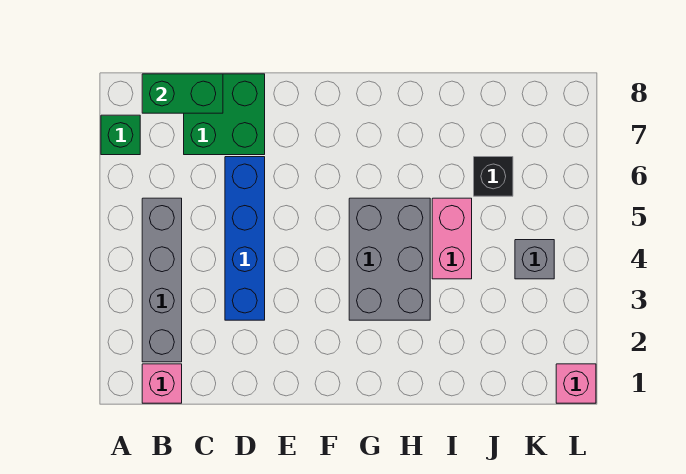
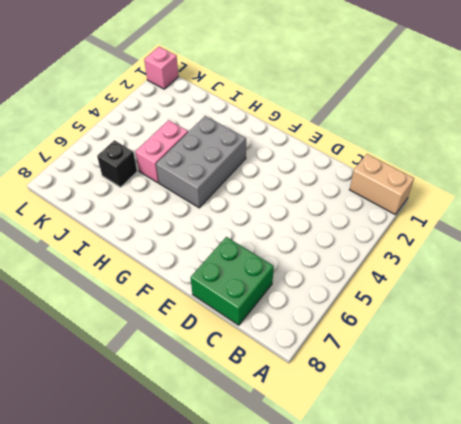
tan brick A1:B1 level 1 -> pink brick B1 level 1
none -> green brick A7 level 1
none -> grey brick B2:B5 level 1

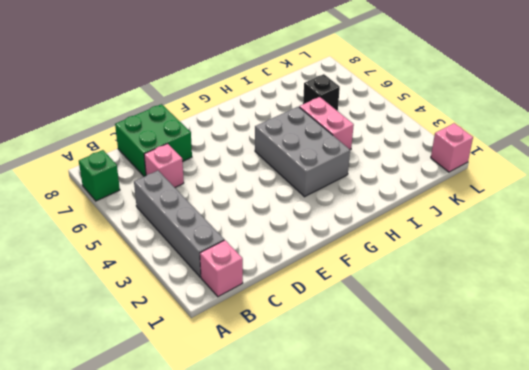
pink brick C6 level 1 -> none
none -> blue brick D3:D6 level 1
none -> grey brick K4 level 1

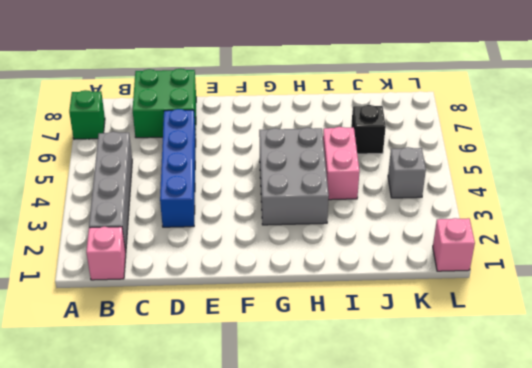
none -> green brick B8:C8 level 2

